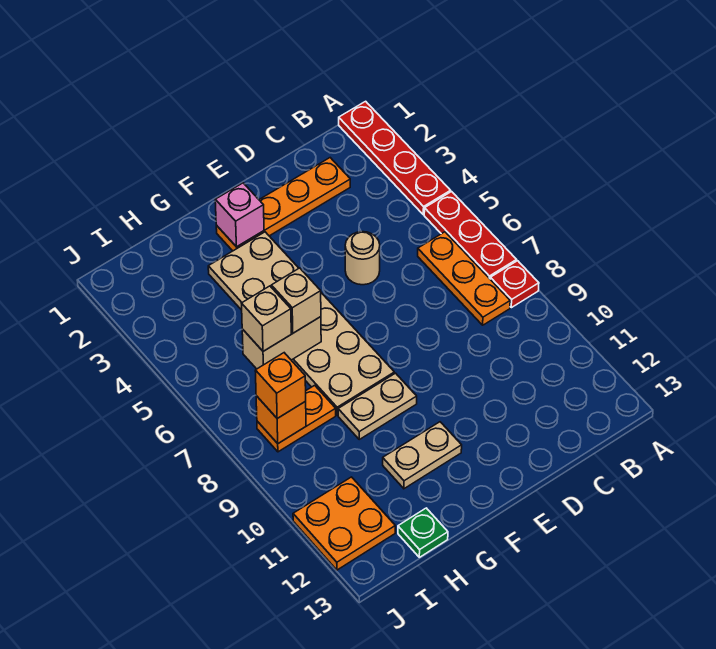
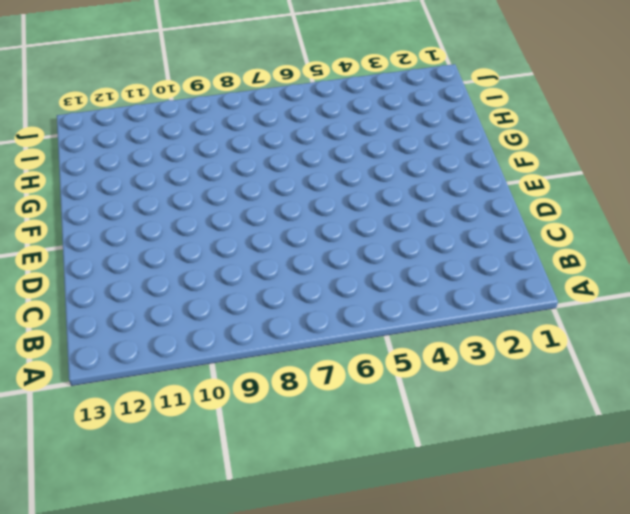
none -> red plate A1:A4 level 1
none -> red plate A5:A7 level 1
none -> red plate A8 level 1

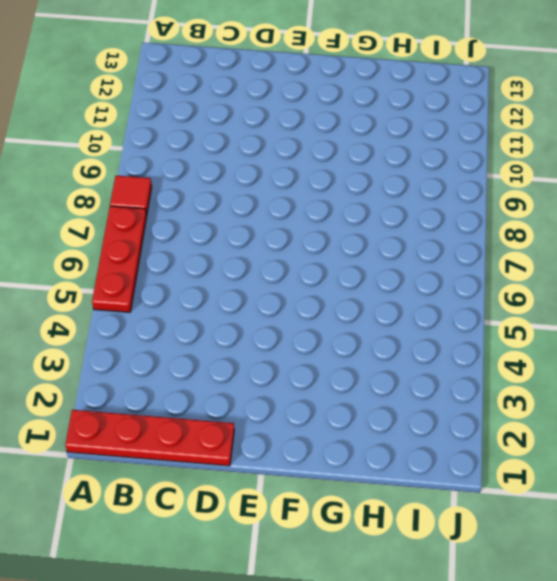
red plate A1:D1 level 1 -> red plate A1:A4 level 1
red tile A8 level 1 -> red plate A8 level 1
none -> orange plate B6:B8 level 1
none -> orange plate C2:F2 level 1
none -> tan round brick D5 level 1

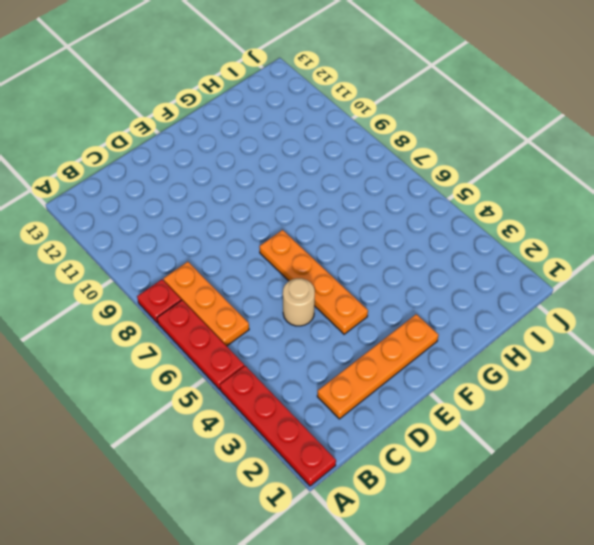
orange plate E4:E7 level 1 -> none
none -> tan plate F3:G8 level 1
none -> tan plate F9:G9 level 1
none -> tan plate F11:G11 level 1

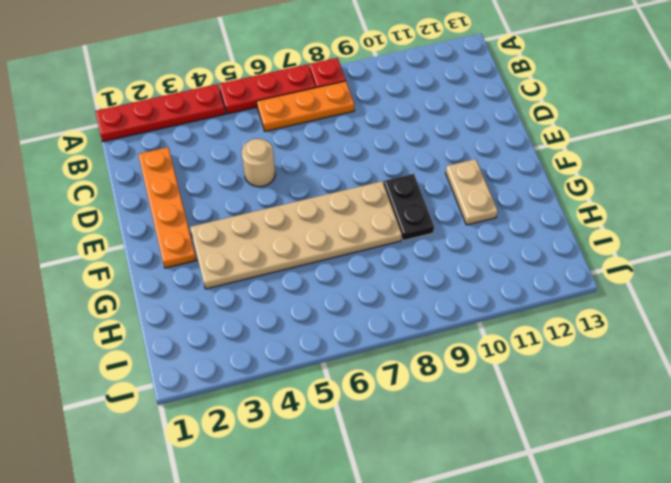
black plate F9:G9 level 1 -> tan plate F9:G9 level 1
none -> orange plate H8:I8 level 1
none -> green plate H13 level 1
none -> orange plate I11:J12 level 1

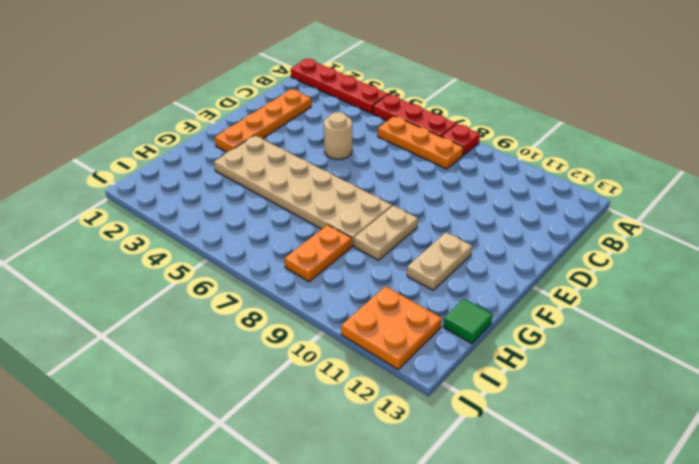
green tile H13 level 1 -> green plate H13 level 1
none -> pink brick F2 level 2
none -> tan brick G6:H6 level 2
none -> orange brick I8 level 2

